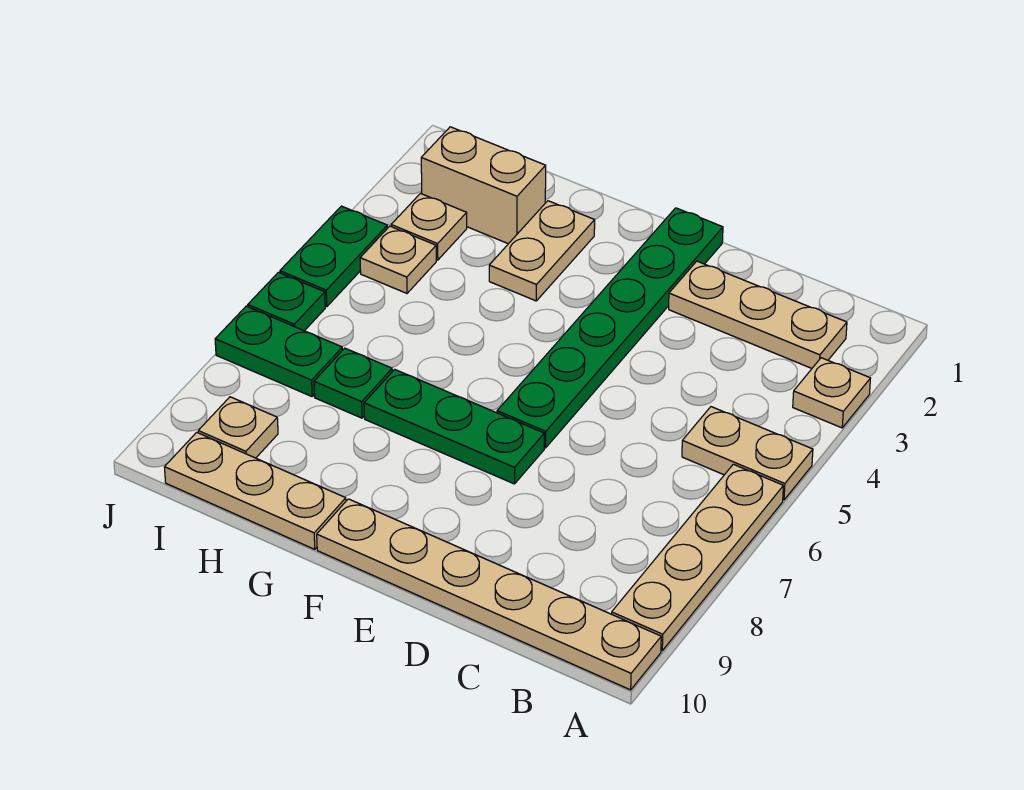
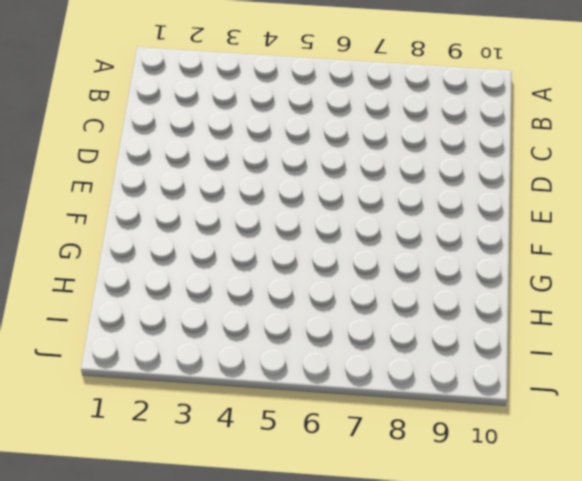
none -> tan plate A3 level 1
none -> tan plate A5:B5 level 1
none -> tan plate A6:A9 level 1

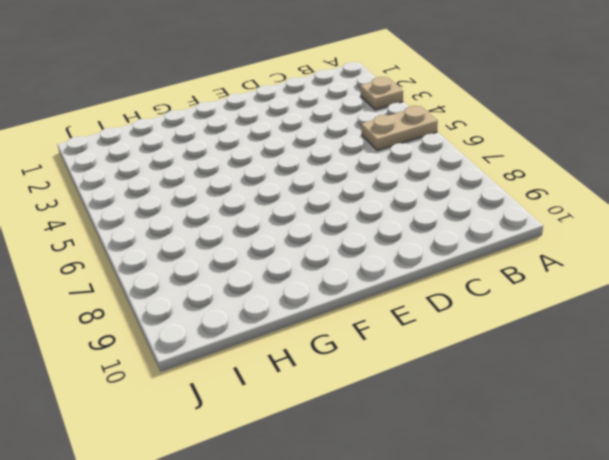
none -> tan plate A6:A9 level 1
none -> tan plate A10:F10 level 1
none -> tan plate B2:D2 level 1

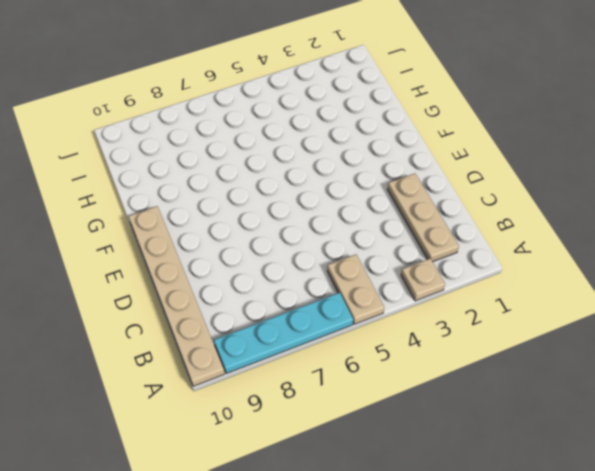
cyan plate A6:A9 level 1 -> tan plate A6:A9 level 1
none -> green plate E1:E6 level 1
none -> green plate E7:G7 level 1
none -> tan plate G2:G3 level 1

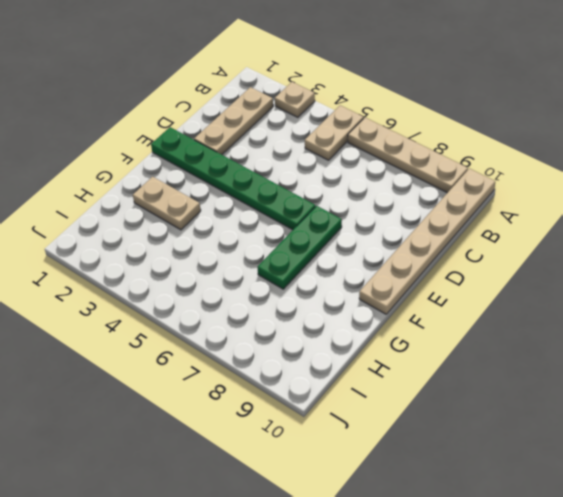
none -> tan plate G10:I10 level 1
none -> tan brick H2:I2 level 1
none -> green plate H7 level 1

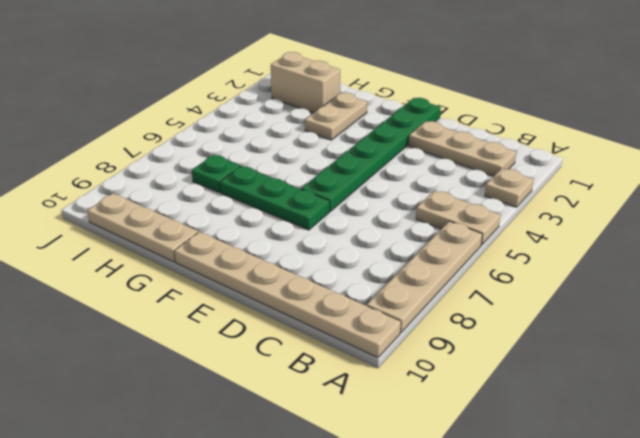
none -> tan plate I3 level 1
none -> tan plate I4 level 1
none -> green plate I7:J7 level 1

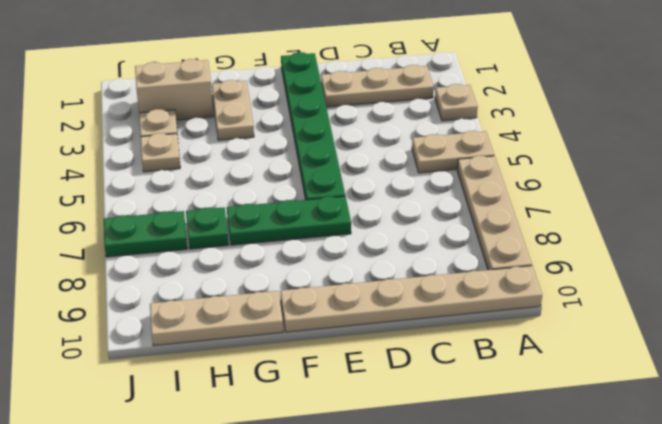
none -> tan plate I9 level 1
none -> green plate J4:J5 level 1
none -> green plate J6 level 1

